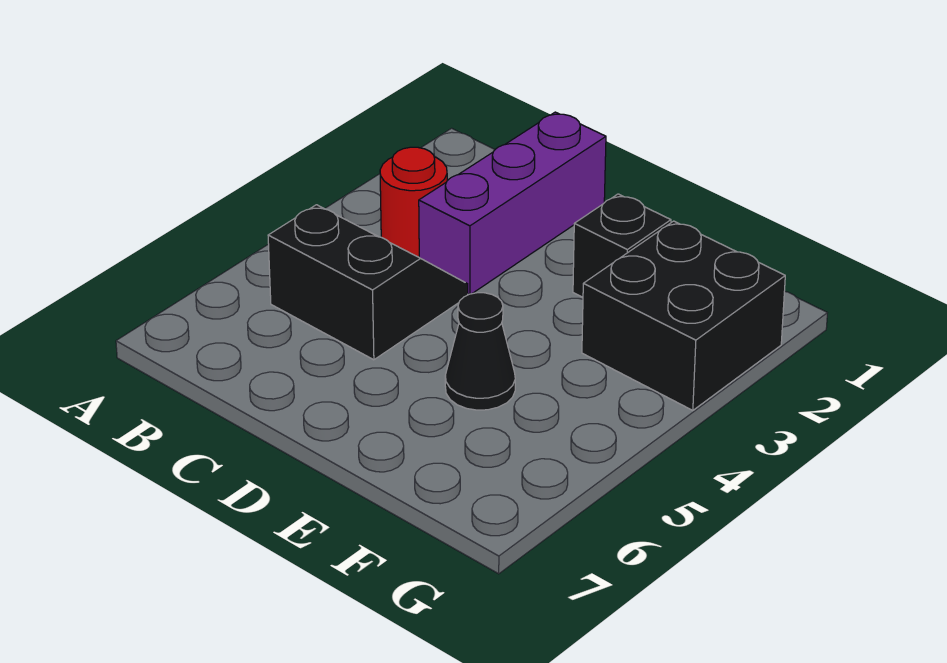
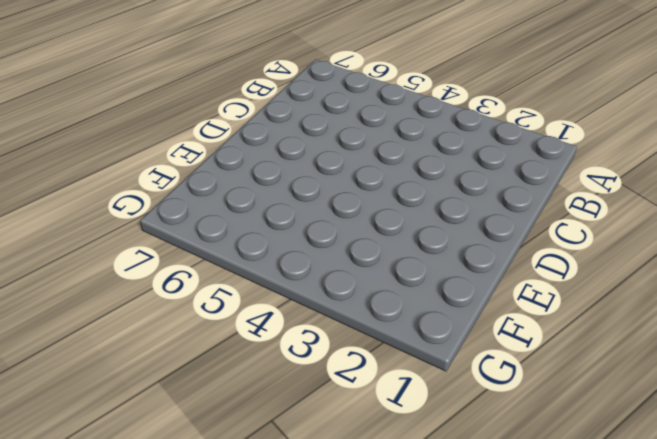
none -> red round brick B3 level 1
none -> black slope B4:C5 level 1 top 5

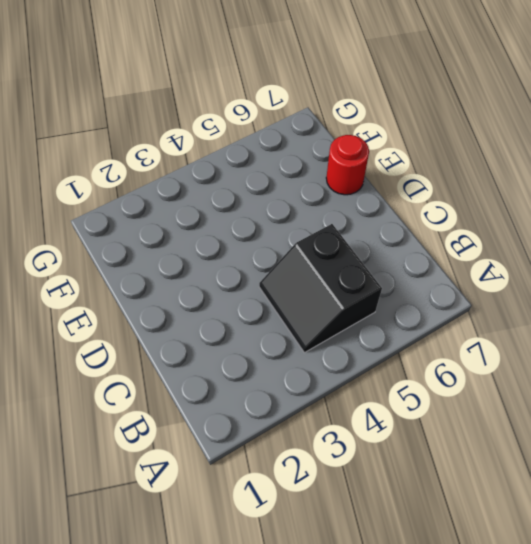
red round brick E7 level 1 -> red round brick B3 level 1
none -> purple brick C1:C3 level 1
none -> black brick E2 level 1

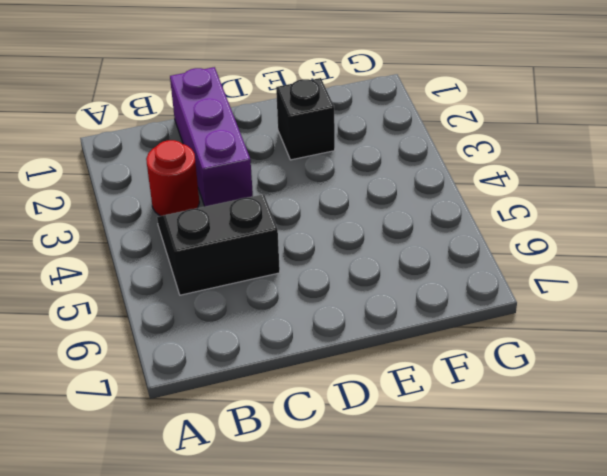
none -> black cone E5 level 1
none -> black brick F2:G3 level 1

